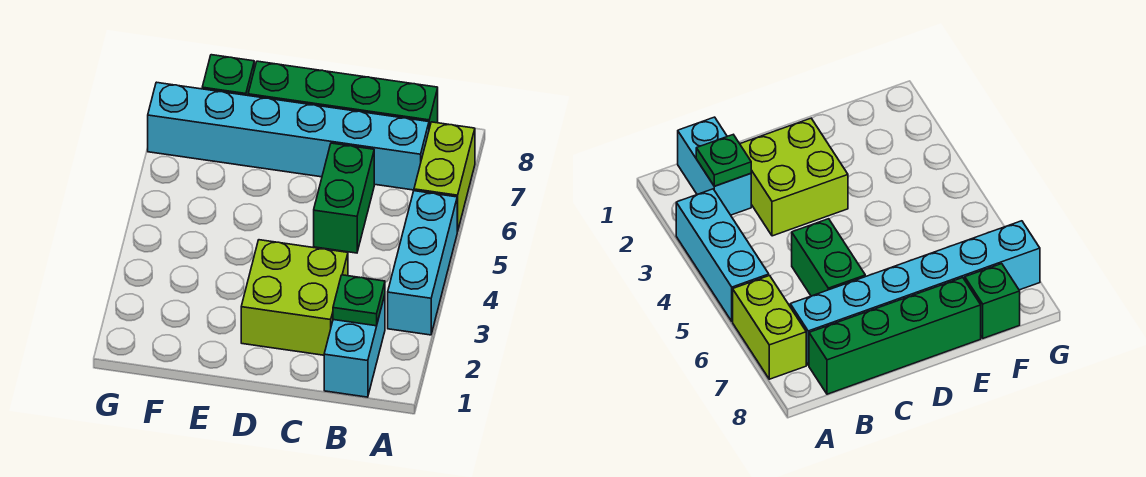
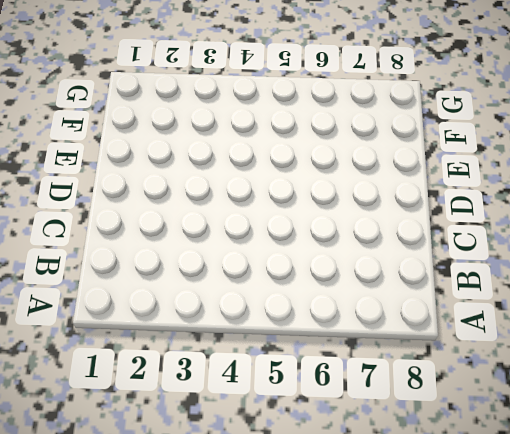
none -> cyan brick A3:A5 level 1
none -> lime brick A6:A7 level 1

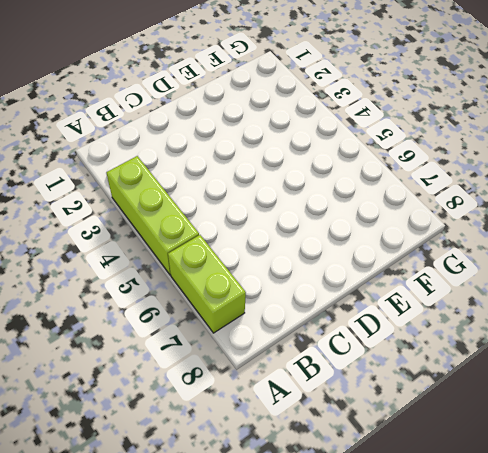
lime brick A3:A5 level 1 -> cyan brick A3:A5 level 1
none -> cyan brick B1:B2 level 1
none -> cyan brick B7:G7 level 1

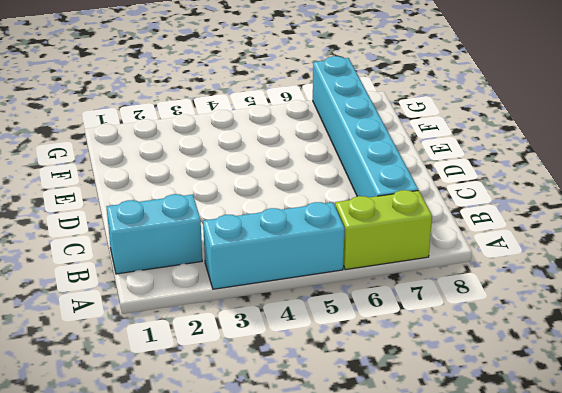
none -> green brick B8:E8 level 1
none -> lime brick C2:D3 level 1

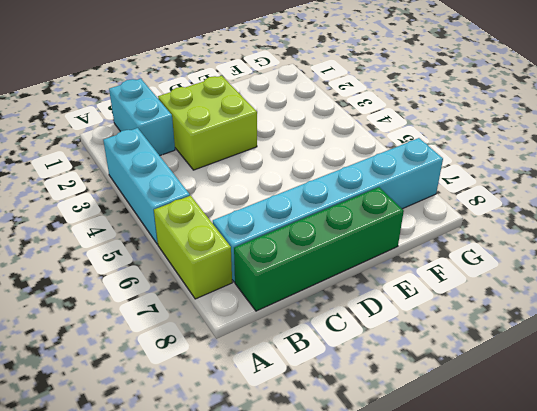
none -> green brick C5:C6 level 1
none -> green brick F8 level 1

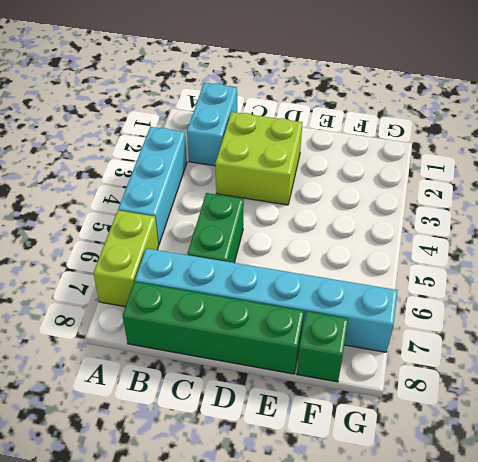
none -> green plate B2 level 2

